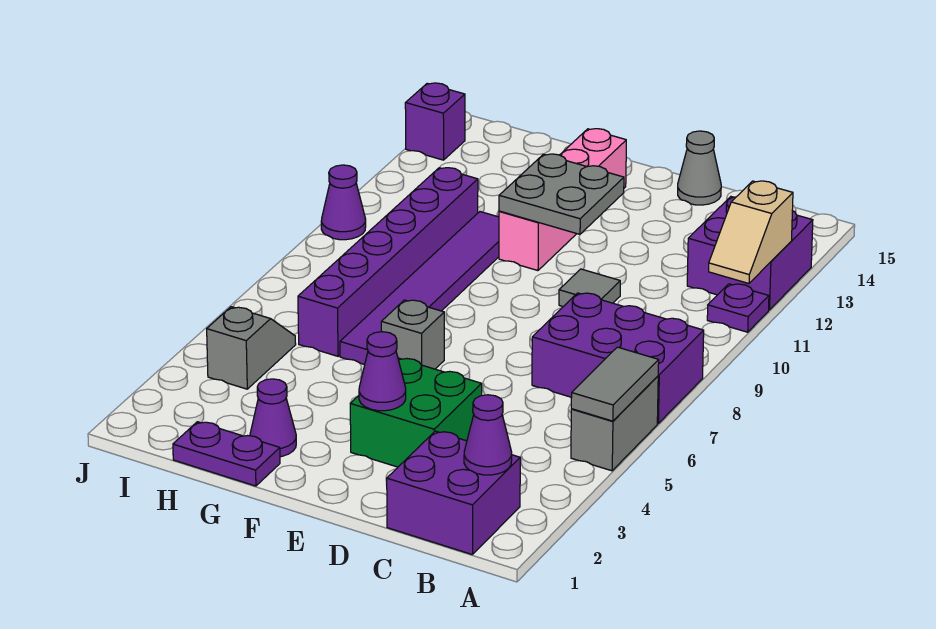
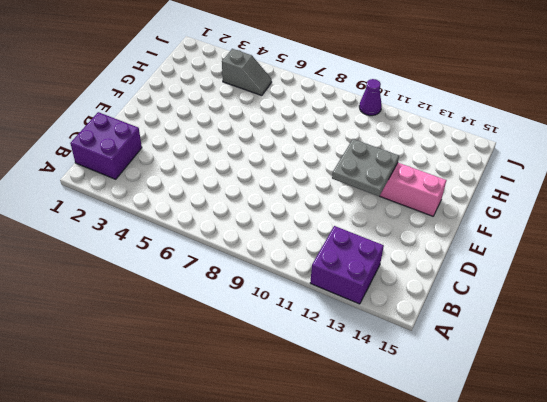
none -> grey brick A5:A6 level 1
none -> purple brick A7:C8 level 1
none -> purple plate A11 level 1

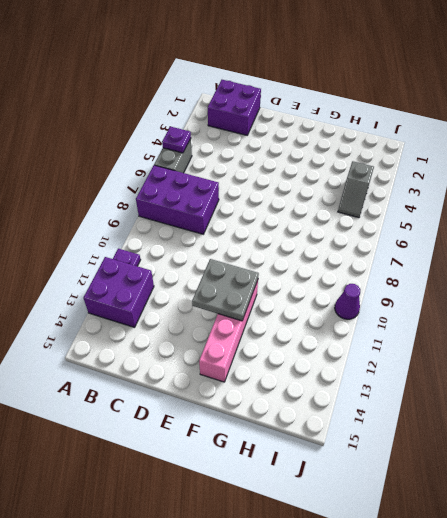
purple plate A5 level 2 -> grey tile A5:A6 level 2
none -> green brick D3:E4 level 1
none -> grey tile D10 level 1
none -> grey cone D15 level 1

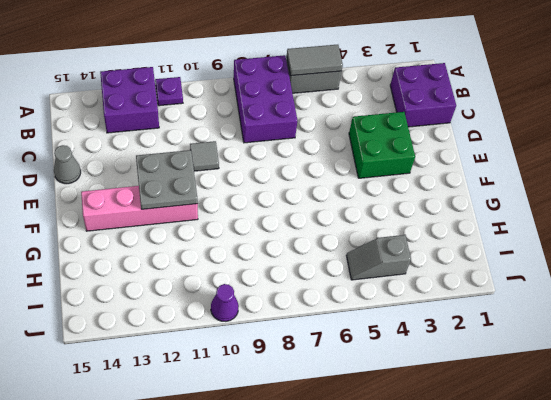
none -> grey brick F6 level 1
none -> purple plate G1:H1 level 1
none -> purple cone G2 level 1

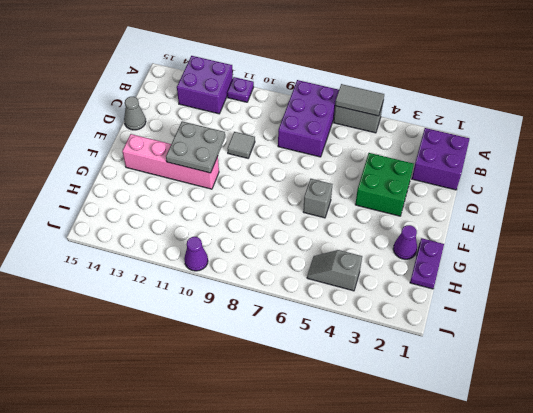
none -> purple tile G6:G11 level 1
none -> purple brick H6:H11 level 1
none -> purple brick J14 level 1

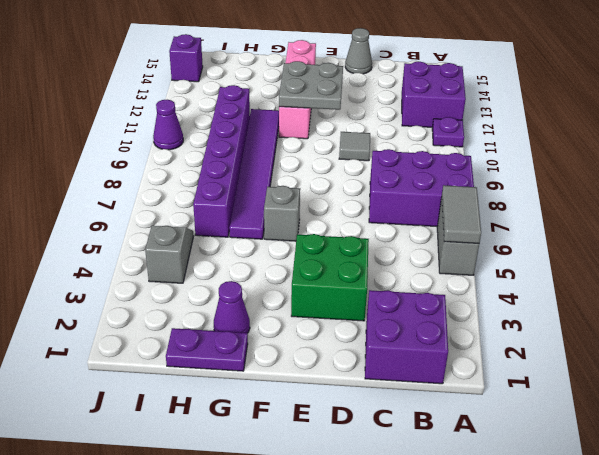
none -> tan slope A11:A12 level 2 top 12
none -> purple cone B2 level 2
none -> purple cone E3 level 2

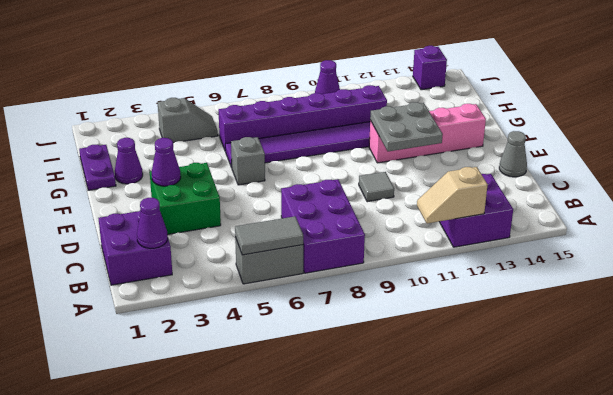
none -> purple plate A11 level 1

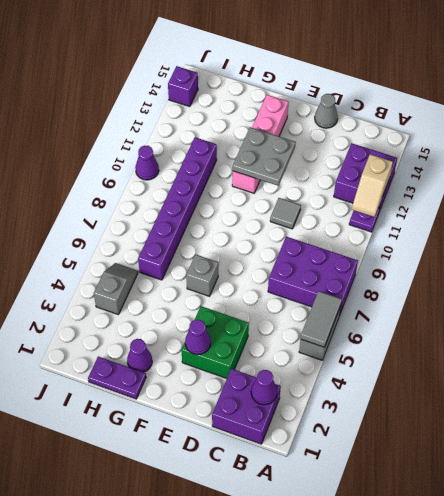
none -> purple tile G6:G11 level 1

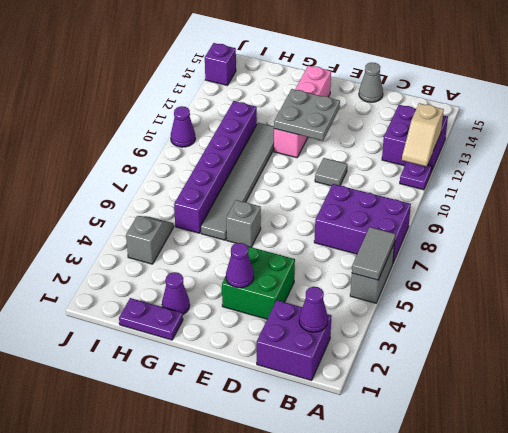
grey tile G6:G11 level 1 -> purple tile G6:G11 level 1

